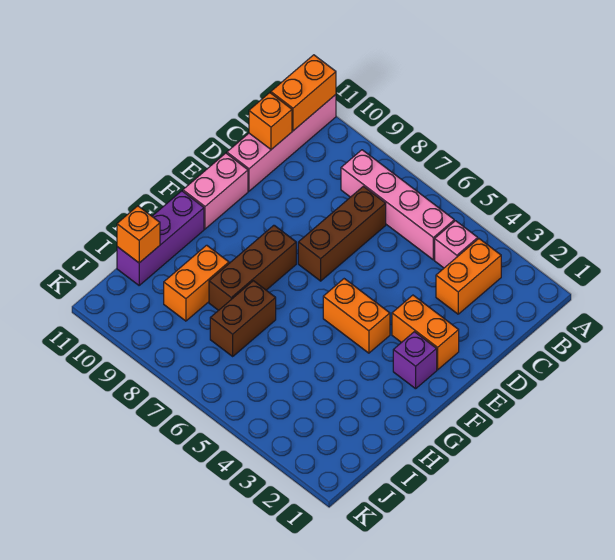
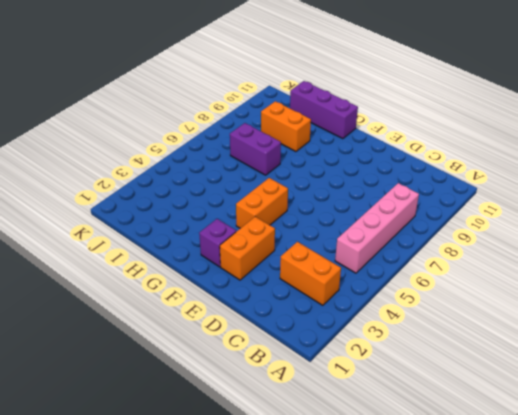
purple brick H7:I7 level 1 -> brown brick H7:I7 level 1
none -> pink brick A11:D11 level 1
none -> pink brick B4 level 1
none -> brown brick C7:E7 level 1

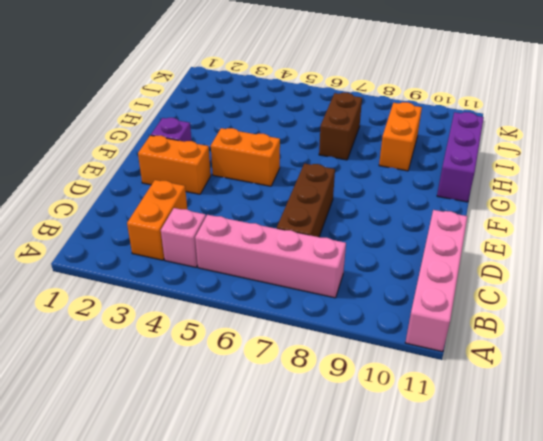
none -> pink brick E11:F11 level 1
none -> brown brick F8:H8 level 1
none -> orange brick A11:B11 level 2

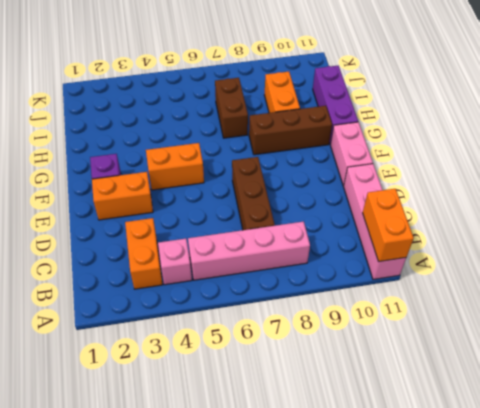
brown brick G8:G10 level 1 -> brown brick F8:H8 level 1
none -> orange brick C11 level 2
none -> orange brick I11 level 2

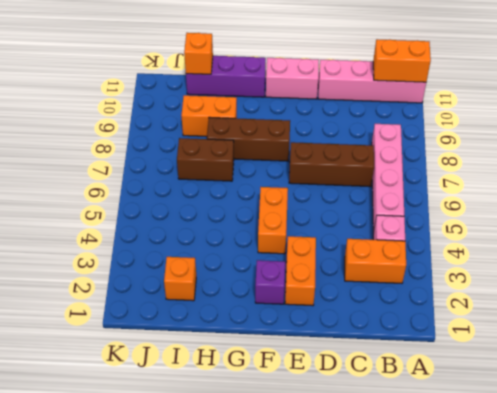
orange brick I2 level 1 -> orange brick C11 level 2

